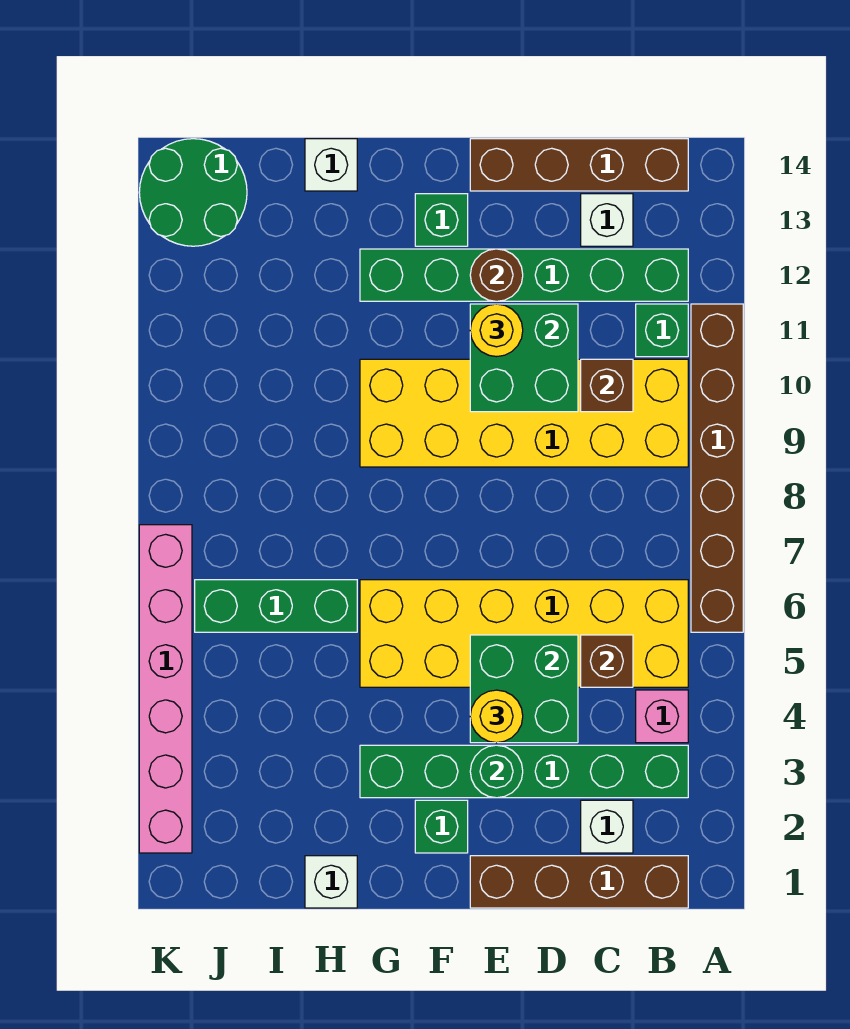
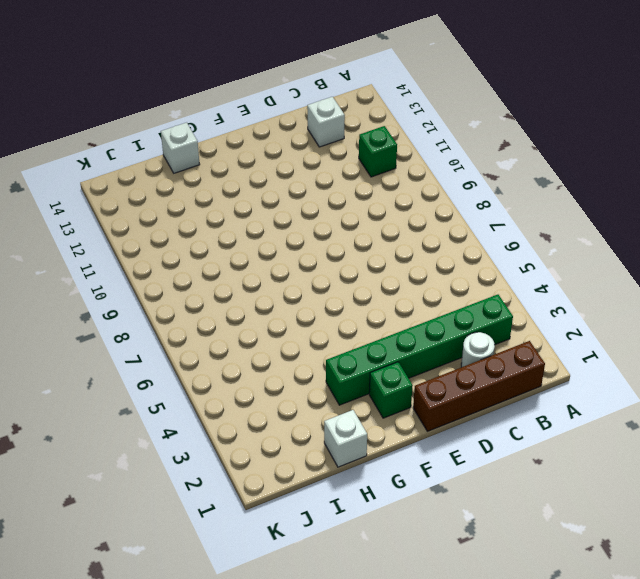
white round brick C2 level 1 -> white brick C2 level 1
none -> brown brick A6:A11 level 1
none -> pink brick B4 level 1
none -> yellow brick B5:G6 level 1

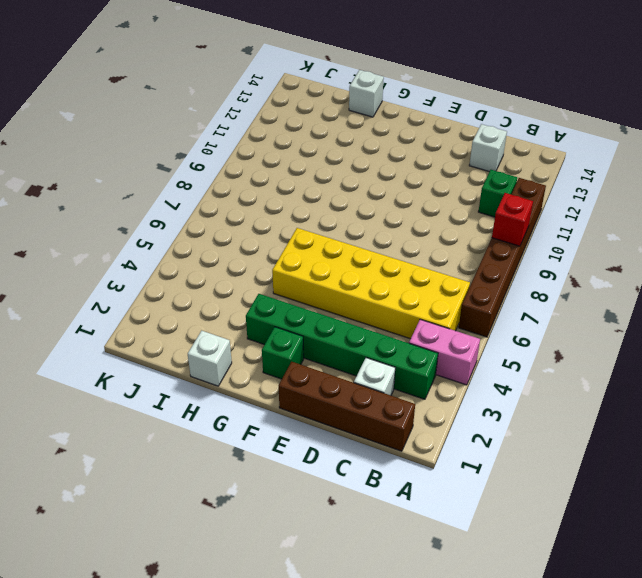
pink brick A4:B4 level 1 -> pink brick B4 level 1
red brick A9 level 2 -> none
none -> yellow brick B9:G10 level 1
none -> green brick B12:G12 level 1
none -> brown brick B14:E14 level 1

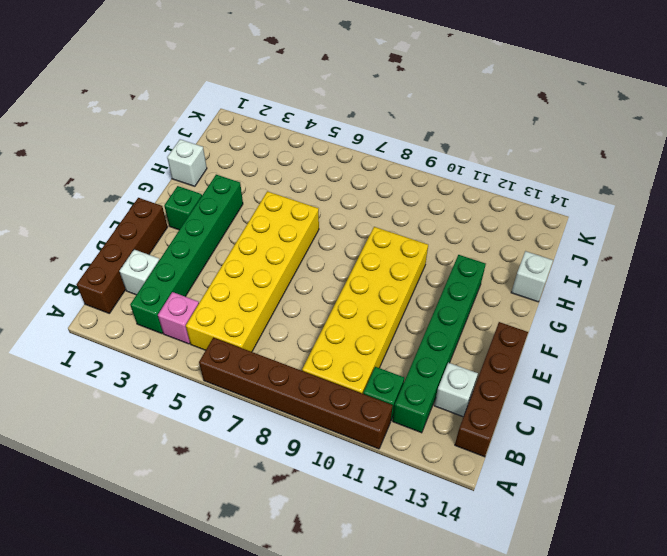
none -> green brick F13 level 1
none -> green brick H6:J6 level 1
none -> green round brick J13:K14 level 1

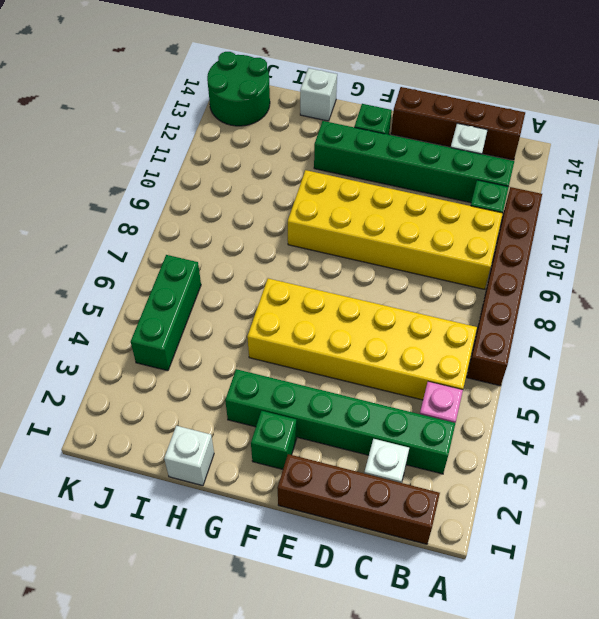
green brick J4:J6 level 1 -> green brick H6:J6 level 1
none -> pink brick K2:K7 level 1
none -> brown brick C5 level 2
none -> brown brick C10 level 2

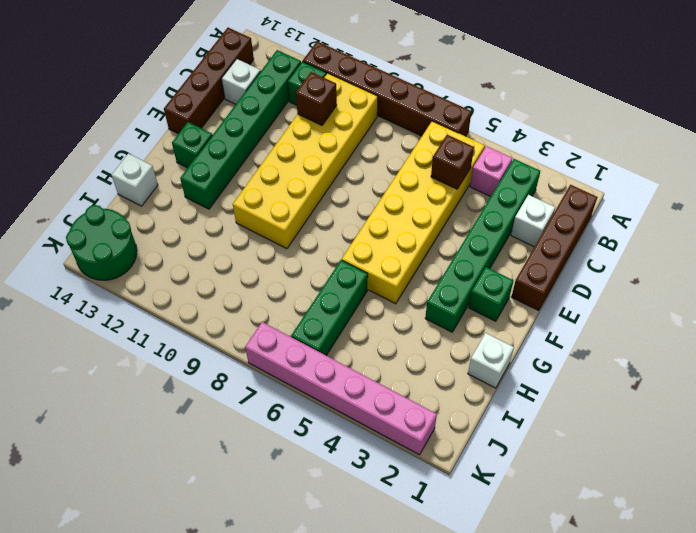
none -> green brick D4:E5 level 2
none -> green brick D10:E11 level 2
none -> green round brick E3 level 2

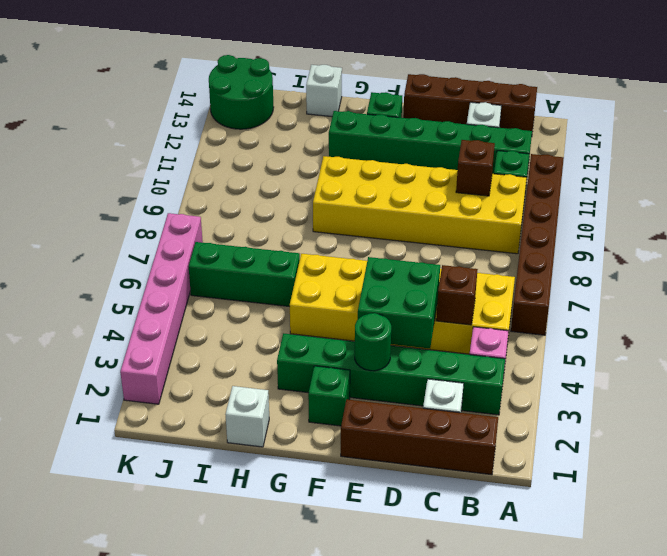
none -> green brick D10:E11 level 2
none -> brown round brick E12 level 2
none -> yellow round brick E4 level 3

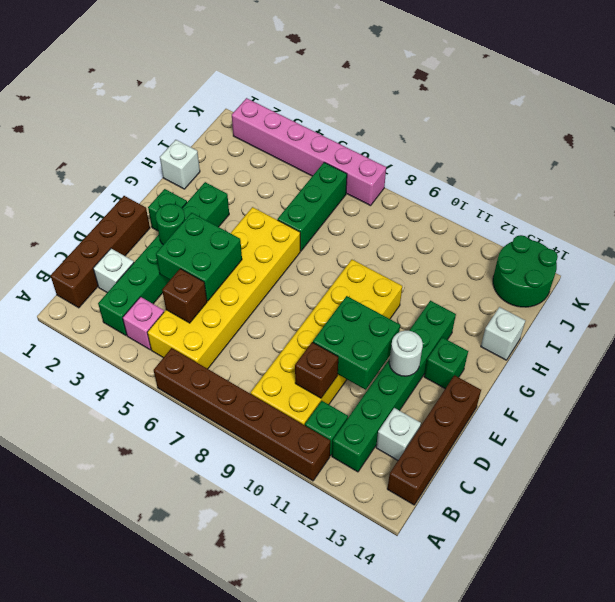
white round brick E12 level 2 -> brown round brick E12 level 2
none -> yellow round brick E4 level 3
none -> yellow round brick E11 level 3

